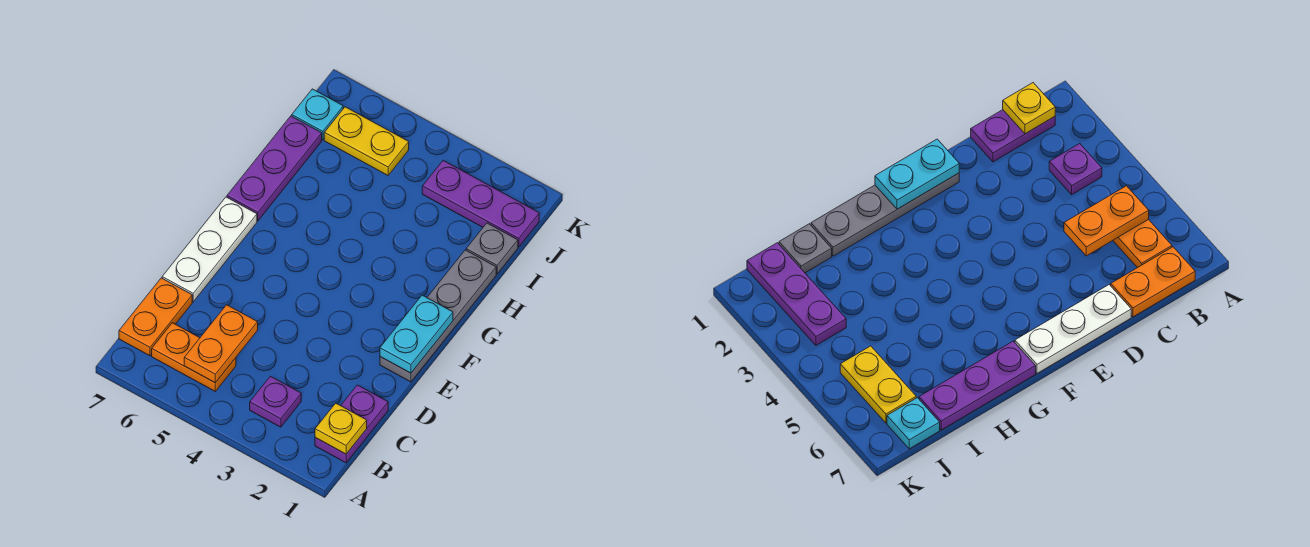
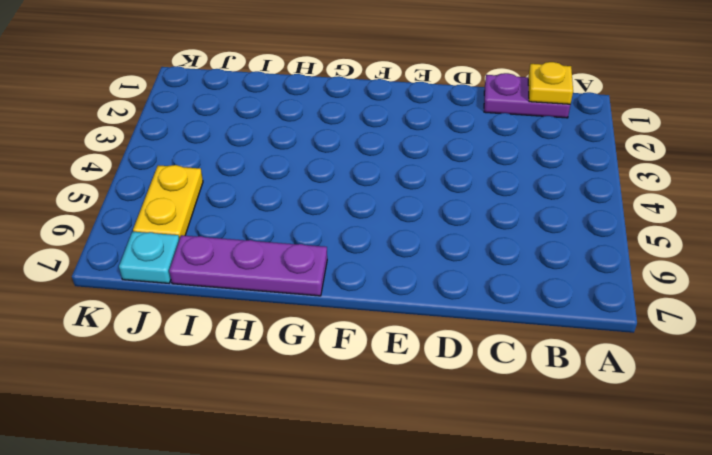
none -> purple plate B3 level 1
none -> orange plate B5:B6 level 1
none -> orange plate B7:C7 level 1

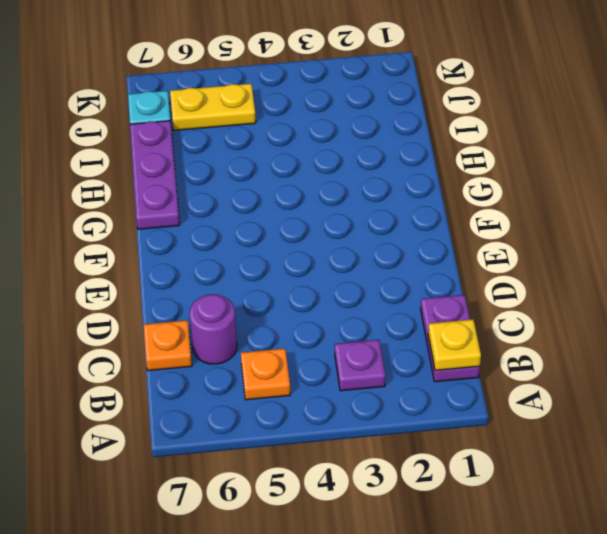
orange plate B5 level 1 -> orange plate B5:B6 level 1
purple round brick C6 level 1 -> none
orange plate C7 level 1 -> orange plate B7:C7 level 1
none -> white plate D7:F7 level 1
none -> grey plate E1:H1 level 1
none -> grey plate I1 level 1

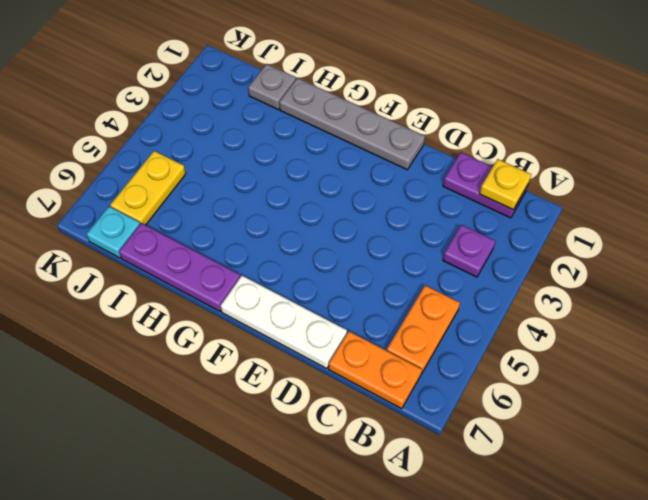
none -> purple plate J1:J3 level 1
none -> orange plate B5:C5 level 2
none -> cyan plate E1:F1 level 2

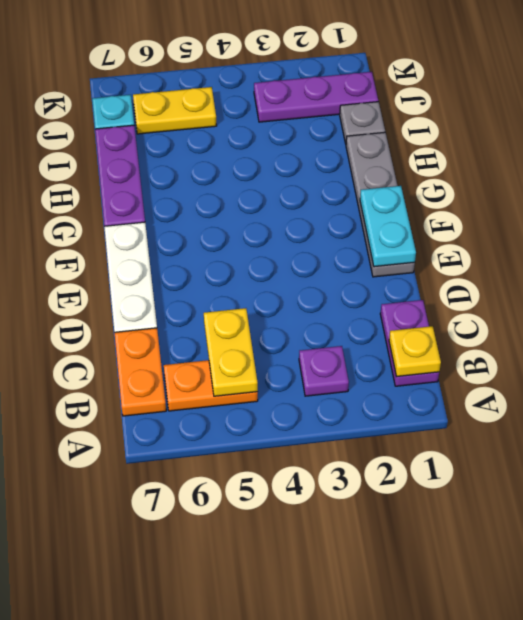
yellow plate B5:C5 level 2 -> orange plate B5:C5 level 2

